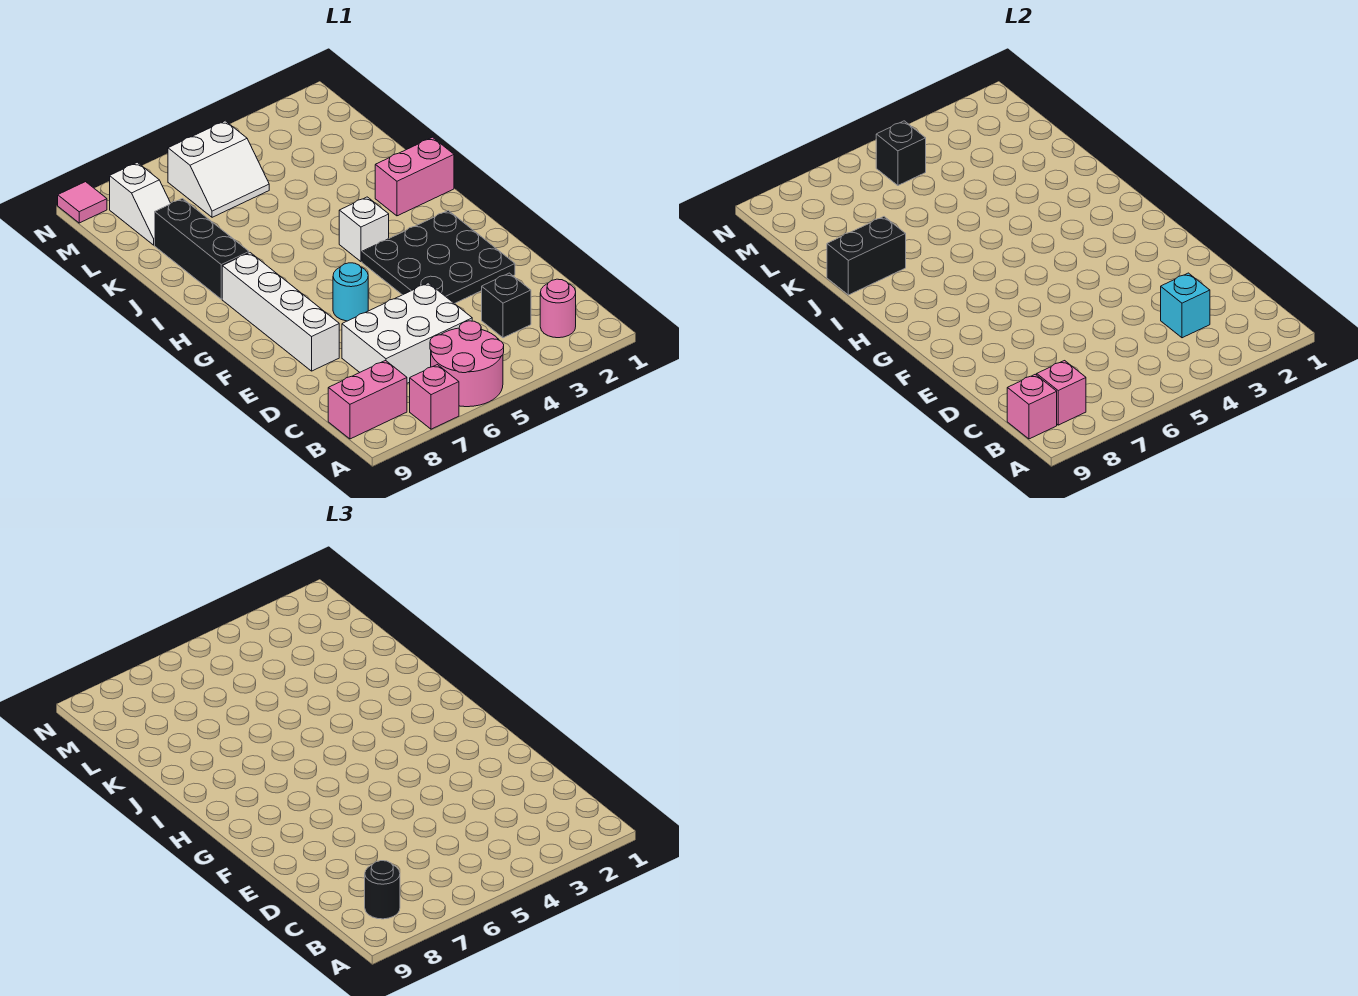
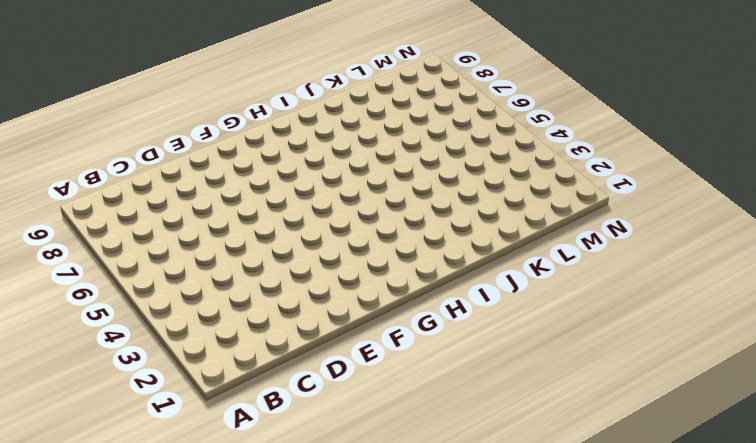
none -> pink round brick A5:B6 level 1
none -> pink brick A7 level 1
none -> pink round brick B2 level 1

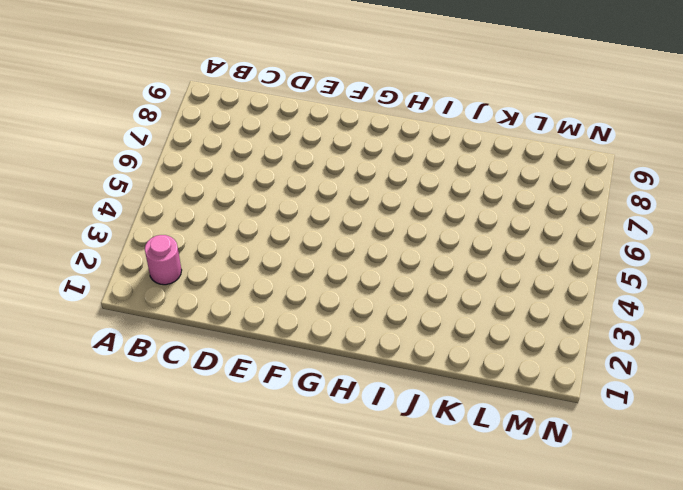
none -> pink round brick A5:B6 level 1
none -> pink brick A7 level 1
none -> pink brick B8:B9 level 1

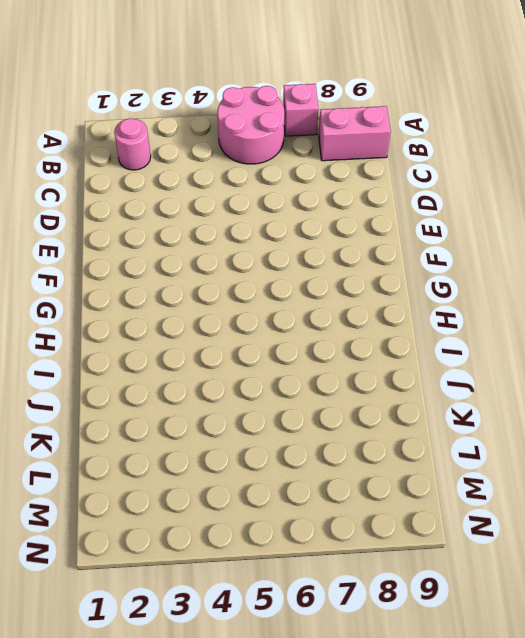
none -> black brick C3 level 1
none -> white brick C5:D7 level 1
none -> black plate E2:G4 level 1

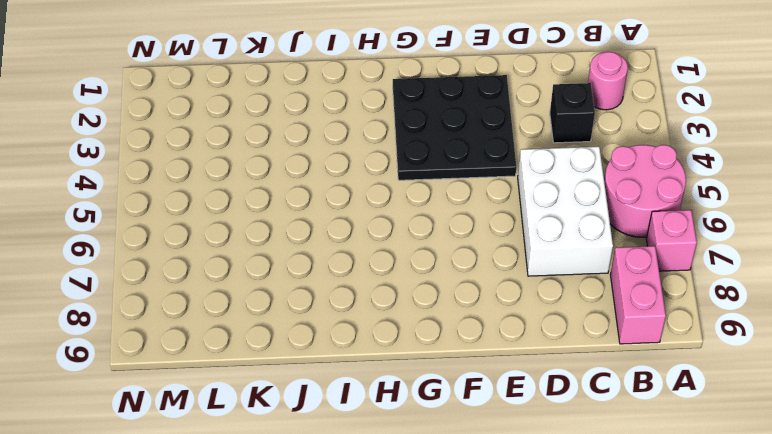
none -> white brick E8:H8 level 1
none -> cyan round brick F6 level 1
none -> white brick H4 level 1

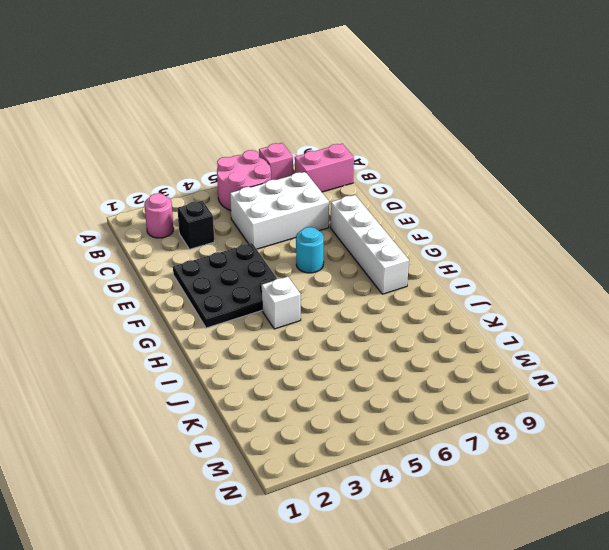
none -> pink brick I1:I2 level 1
none -> black brick I8:K8 level 1
none -> white slope L5:M6 level 1 top M

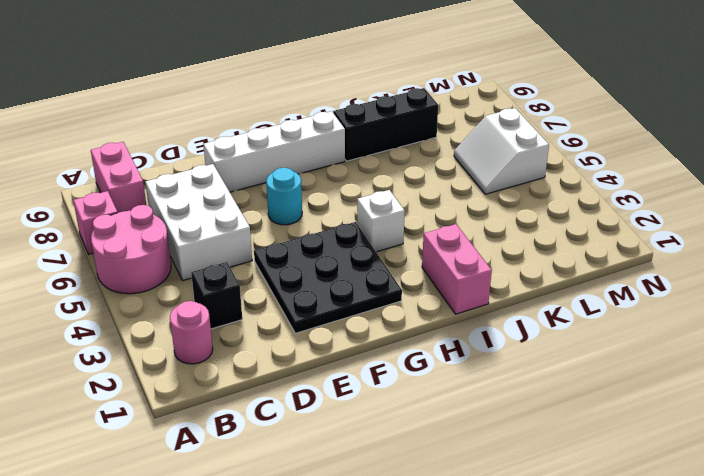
none -> white slope L8:M8 level 1 top M
none -> pink tile N9 level 1
none -> pink brick B8 level 2

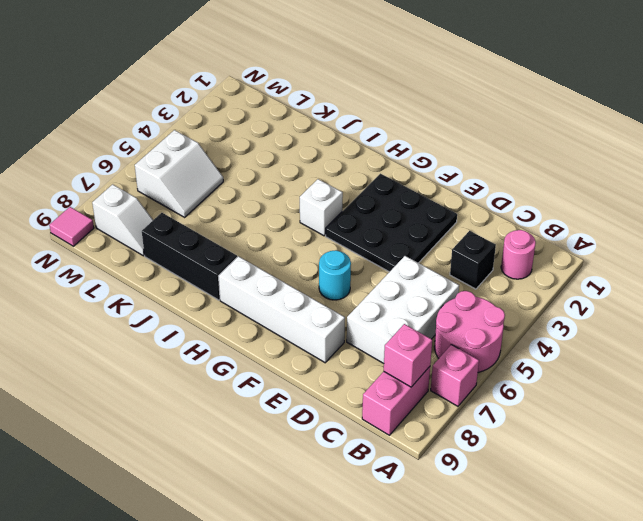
none -> pink brick I1:I2 level 1
none -> pink brick B9 level 2
none -> cyan brick C3 level 2

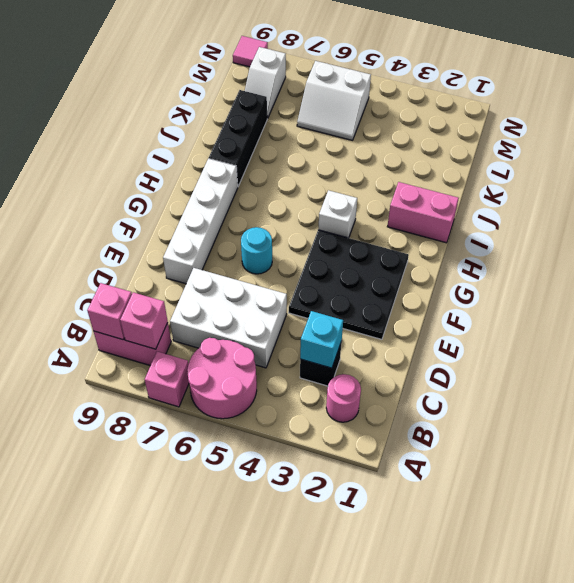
none -> black brick J8:J9 level 2
none -> black brick M5 level 2
none -> black round brick B8 level 3

